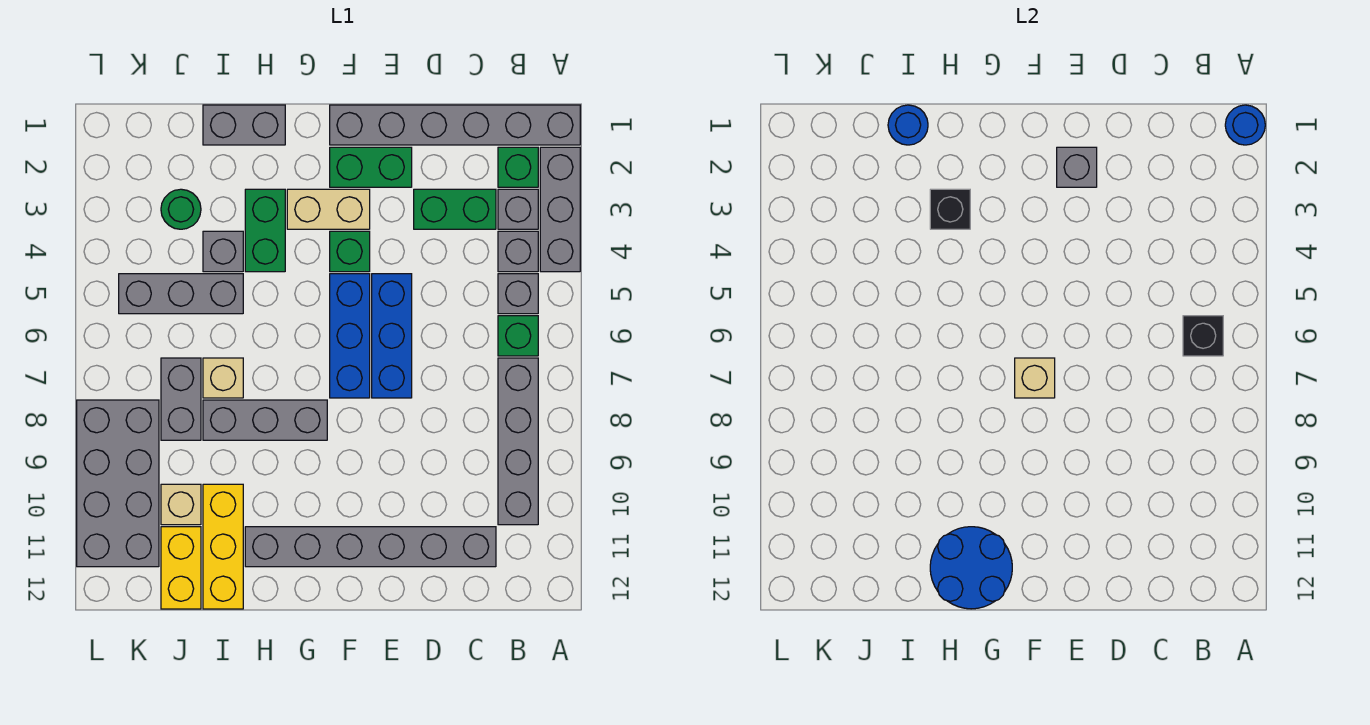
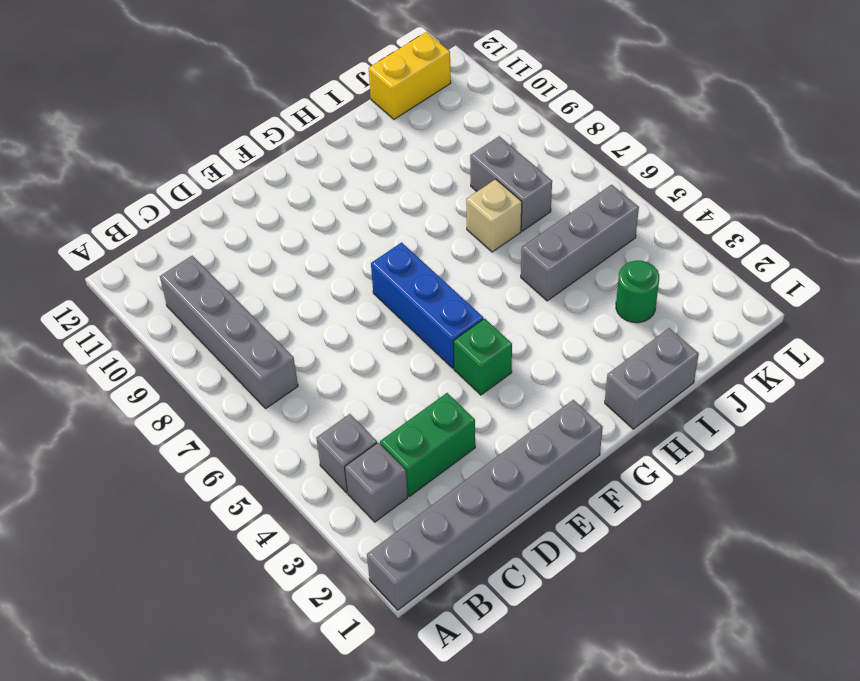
yellow brick J12:K12 level 1 -> yellow brick J11:J12 level 1
none -> grey brick A2:A4 level 1
none -> green brick B2 level 1
none -> grey brick B5 level 1
none -> green brick B6 level 1

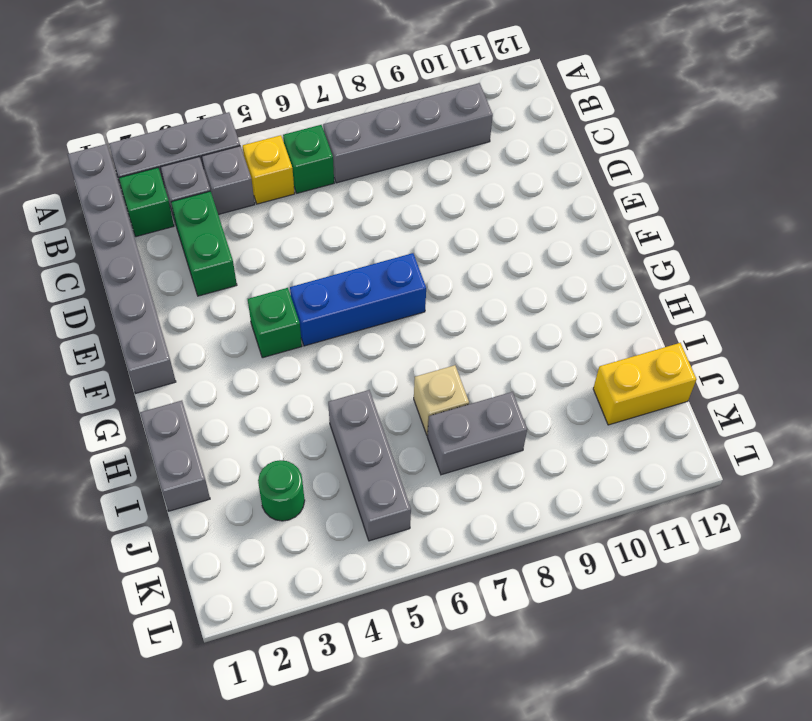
yellow brick B5 level 1 -> grey brick B5 level 1
none -> grey brick C11:H11 level 1
none -> green brick E2:F2 level 1
none -> blue brick E5:E7 level 1
none -> tan brick F3:G3 level 1

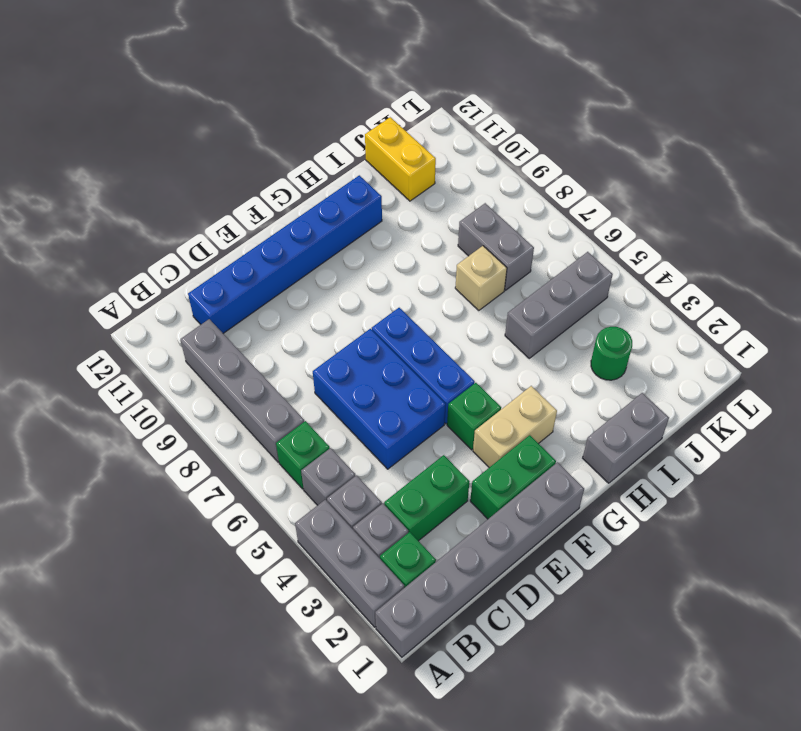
blue brick C11:H11 level 1 -> grey brick C11:H11 level 1
blue brick D5:E7 level 1 -> blue brick E5:E7 level 1
none -> grey brick G8:I8 level 1
none -> green brick H3:H4 level 1
none -> grey brick I4 level 1
none -> yellow brick I10:I12 level 1

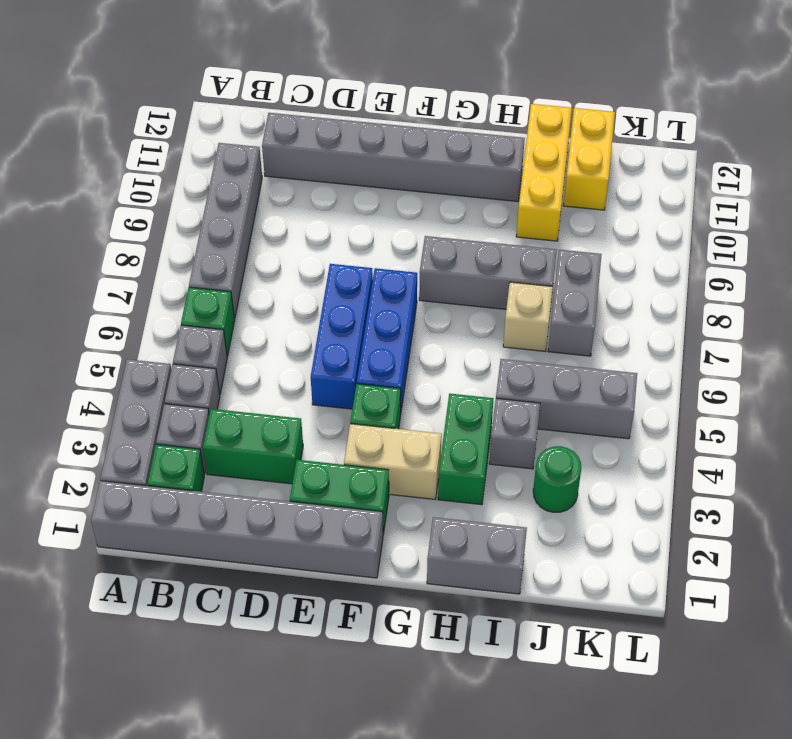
none -> tan brick J10 level 1
none -> grey brick K8:L11 level 1
none -> blue round brick A1 level 2
none -> black brick B6 level 2

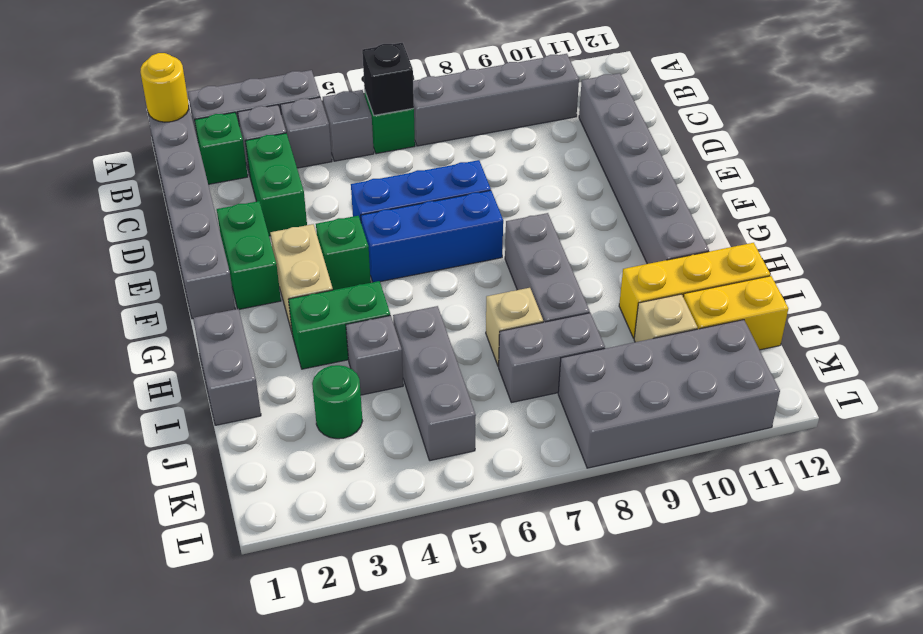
yellow round brick A1 level 2 -> blue round brick A1 level 2
none -> grey brick E2 level 2
none -> tan brick F7 level 2
none -> blue round brick G11:H12 level 2
none -> black brick H3 level 2

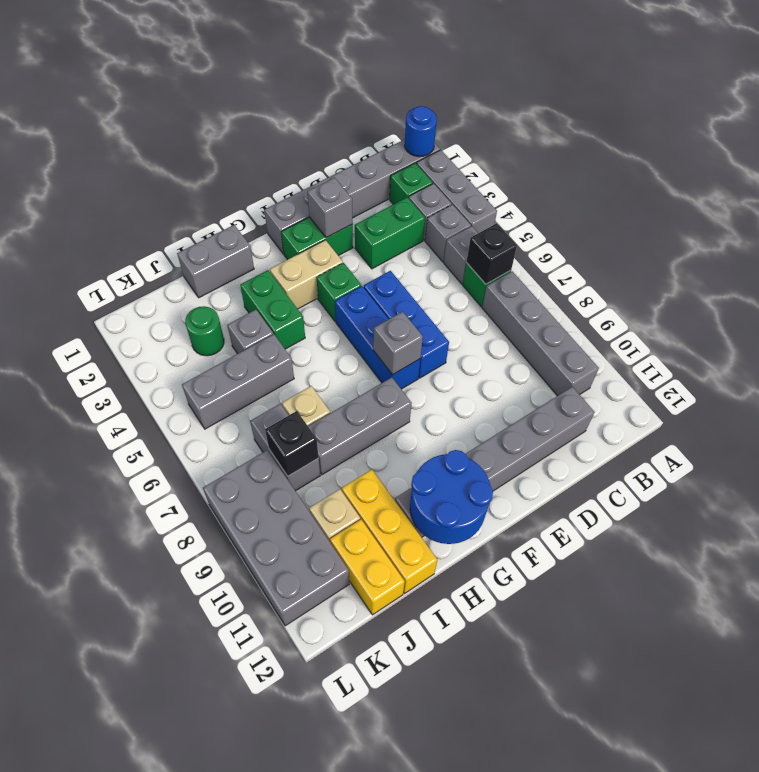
grey brick F7 level 2 -> tan brick F7 level 2
black brick J8 level 2 -> black brick H3 level 2
none -> blue round brick I1 level 2

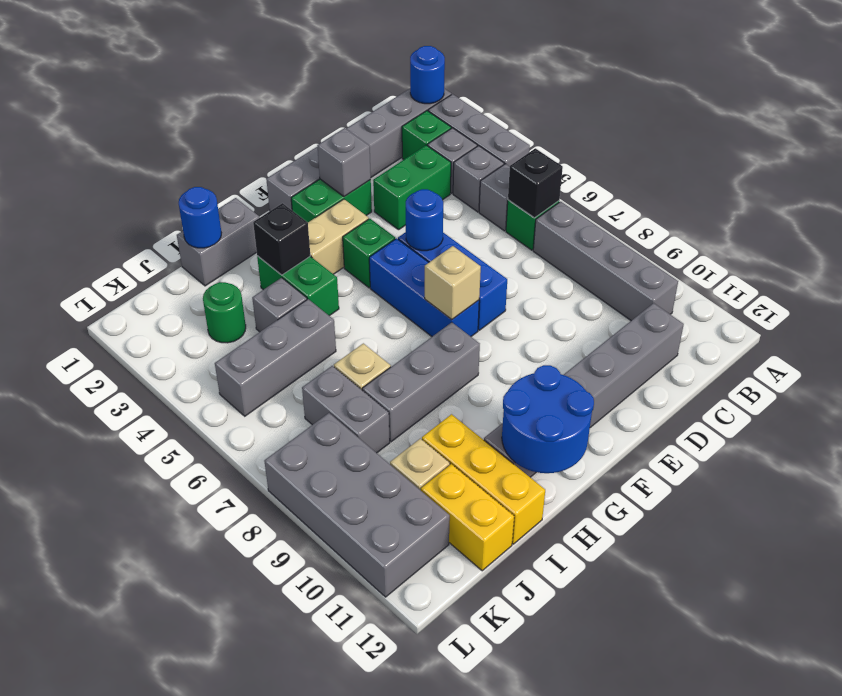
blue round brick E5 level 2 -> none

